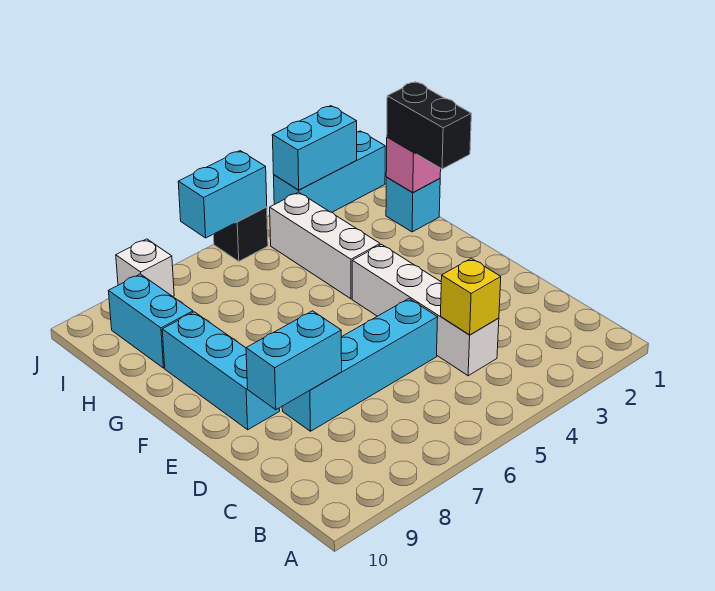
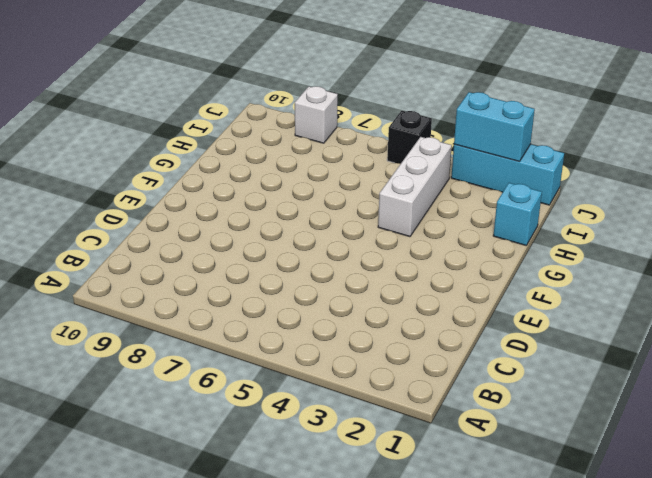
none -> white brick C4:F4 level 1
none -> cyan brick D5:D8 level 1
none -> cyan brick E9:G9 level 1

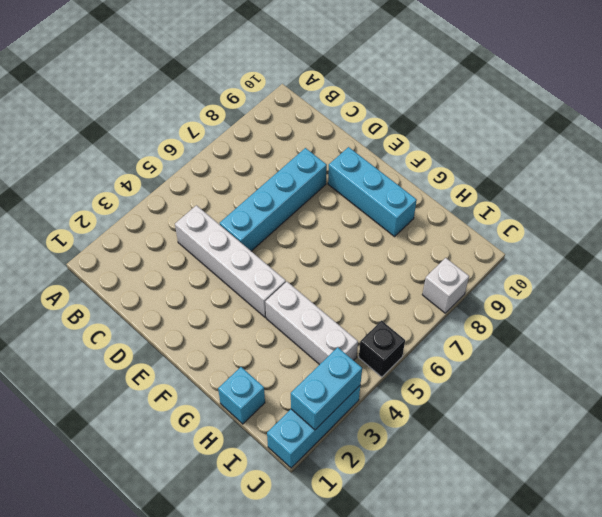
none -> cyan brick H9:I9 level 1
none -> yellow brick C4 level 2
none -> cyan brick D8:D9 level 2

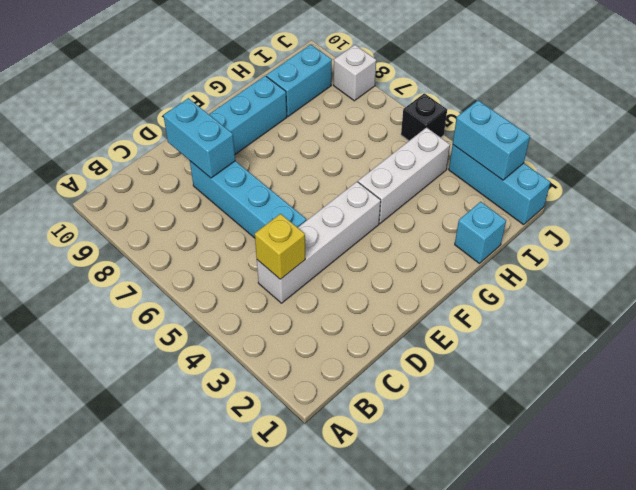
none -> pink brick H1 level 2
none -> cyan brick J5:J6 level 2
none -> black brick G1:H1 level 3

